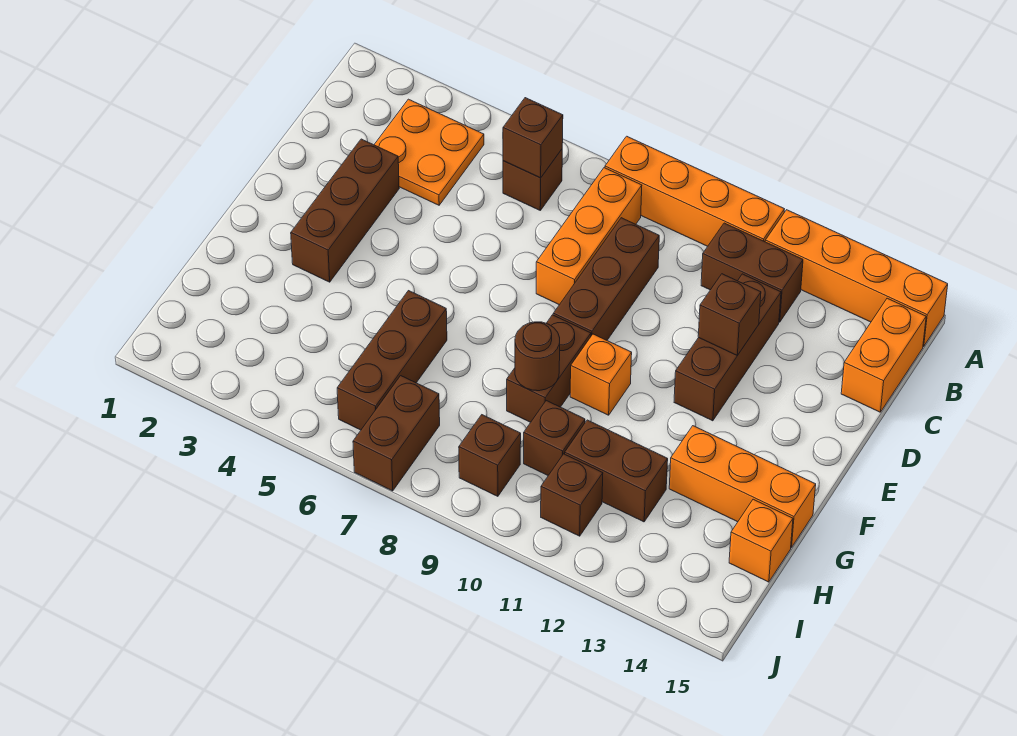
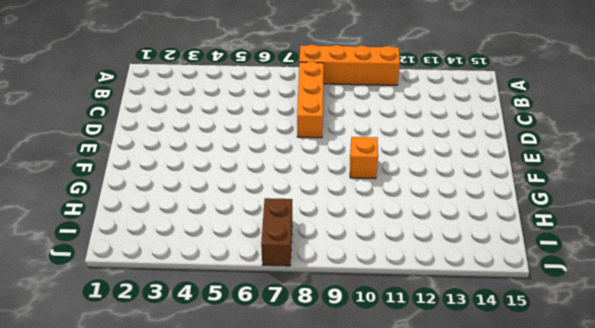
none -> orange brick A12:A15 level 1
none -> orange plate B3:C4 level 1
none -> brown brick B6 level 1

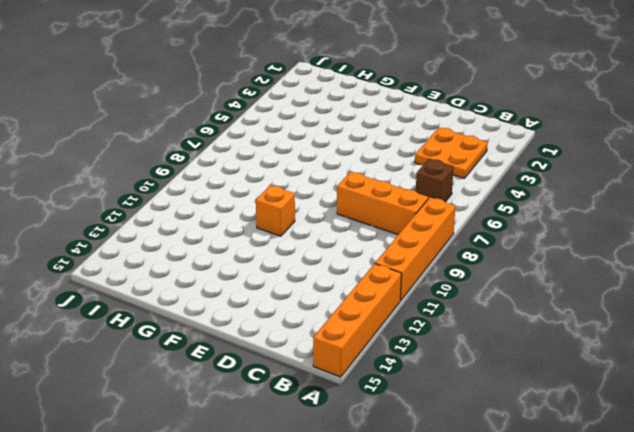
none -> brown brick B11:B12 level 1
none -> orange brick B15:C15 level 1
none -> brown brick C9:E9 level 1

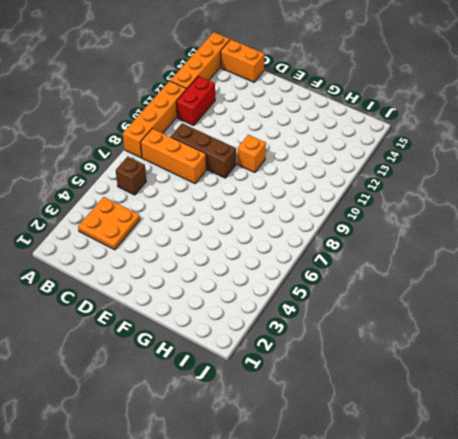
red brick B11:B12 level 1 -> brown brick B11:B12 level 1
none -> brown brick C12:E12 level 1
none -> brown brick D3:F3 level 1
none -> brown brick F9:G9 level 1

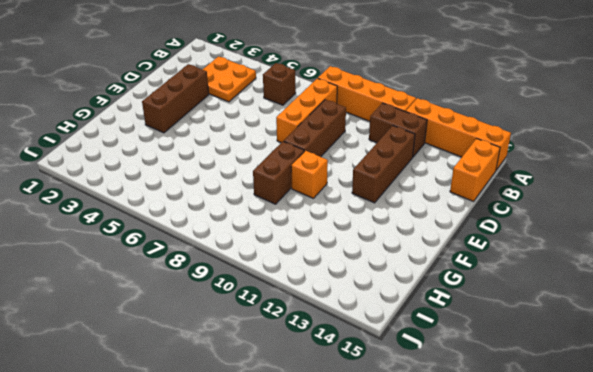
none -> brown brick G6:I6 level 1
none -> orange brick G13:G15 level 1
none -> brown brick H10 level 1

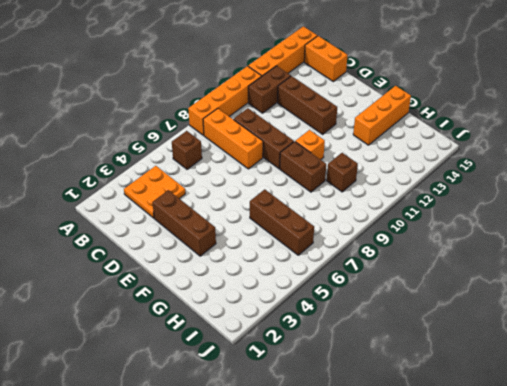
none -> brown brick H11:H12 level 1
none -> orange brick H15 level 1
none -> brown brick I7:J7 level 1

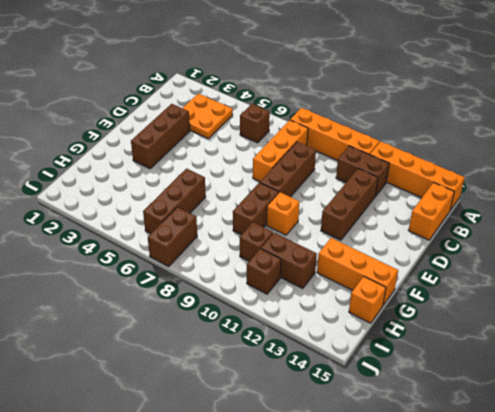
none -> brown brick I9 level 1
none -> brown brick B6 level 2
none -> brown brick D12 level 2

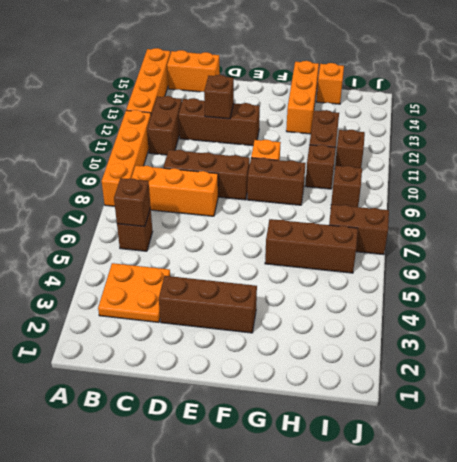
none -> brown round brick G9 level 2

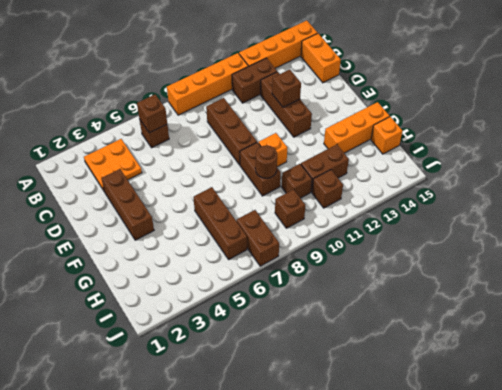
none -> orange brick B8:D8 level 1

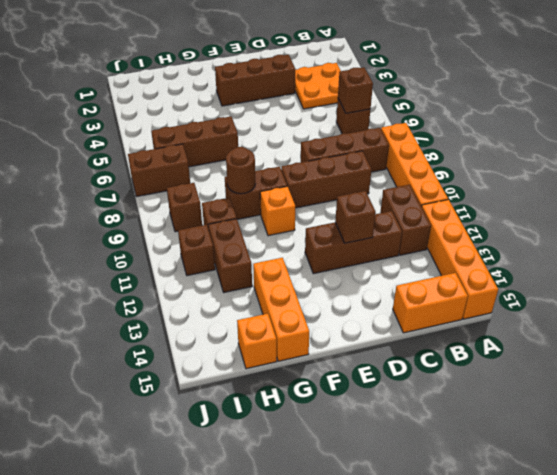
brown brick B8:D8 level 1 -> orange brick B8:D8 level 1

